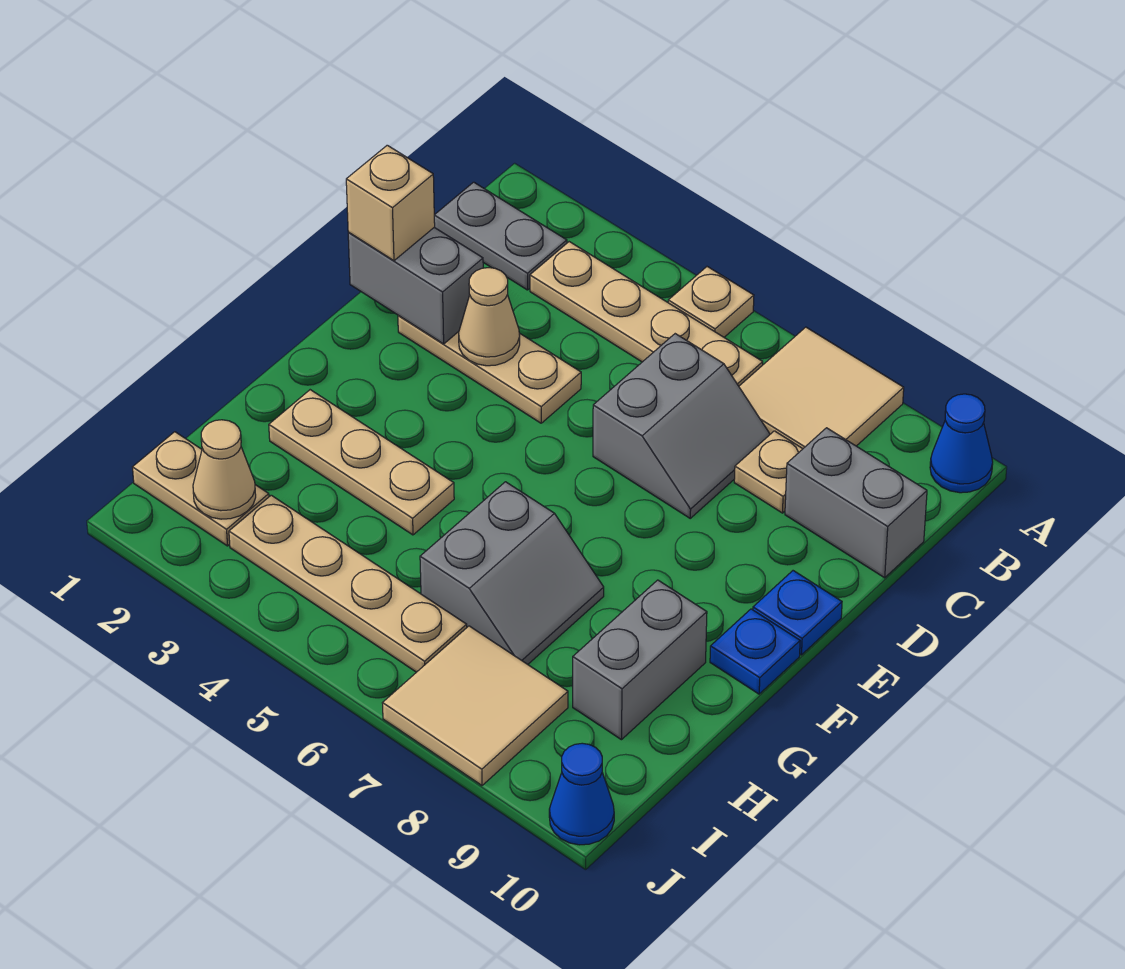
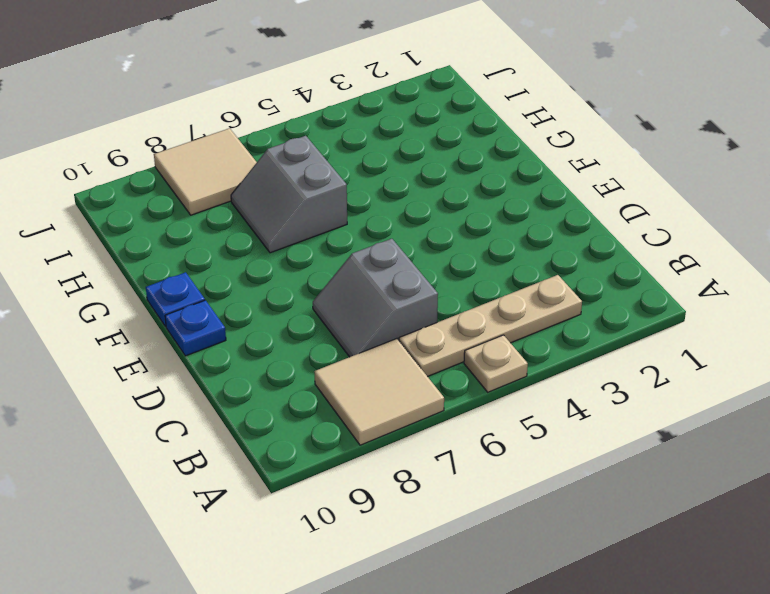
none -> blue cone A10 level 1
none -> grey plate B1:B2 level 1
none -> tan plate C8 level 1

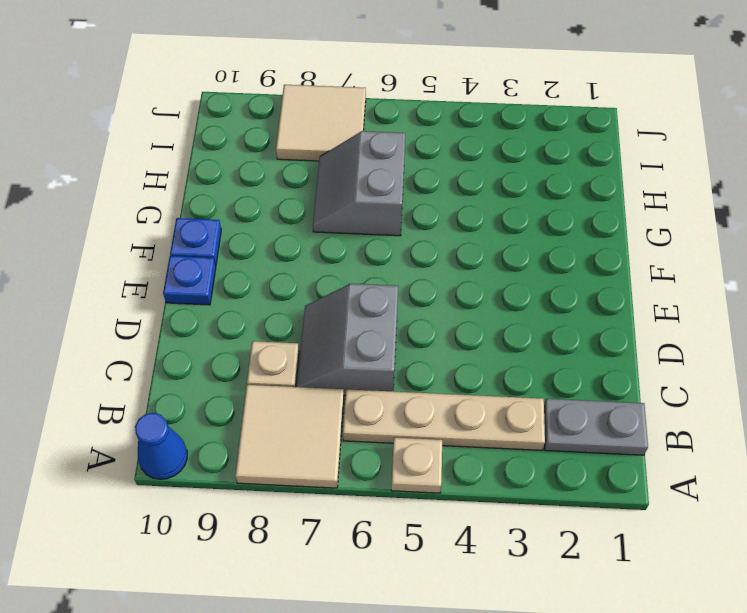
none -> grey brick C9:C10 level 1
none -> tan plate D2:D4 level 1
none -> tan plate G2:G4 level 1

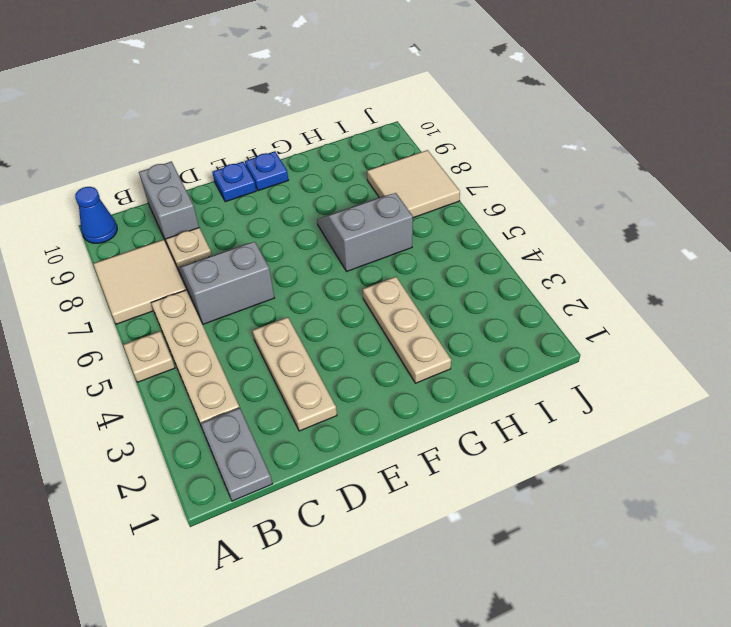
none -> grey brick G9:H9 level 1
none -> tan plate I1:I2 level 1
none -> tan plate I3:I6 level 1

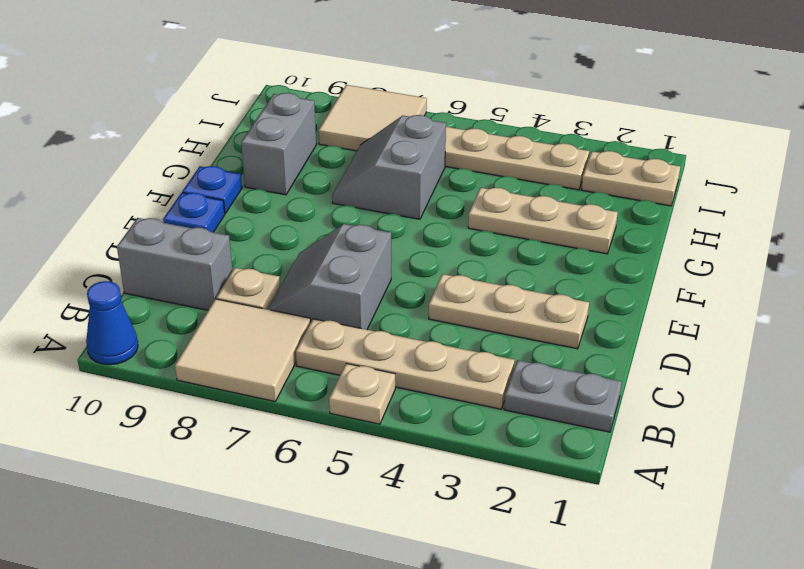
none -> blue cone J10 level 1
none -> grey brick D1:D2 level 2
none -> tan cone D3 level 2

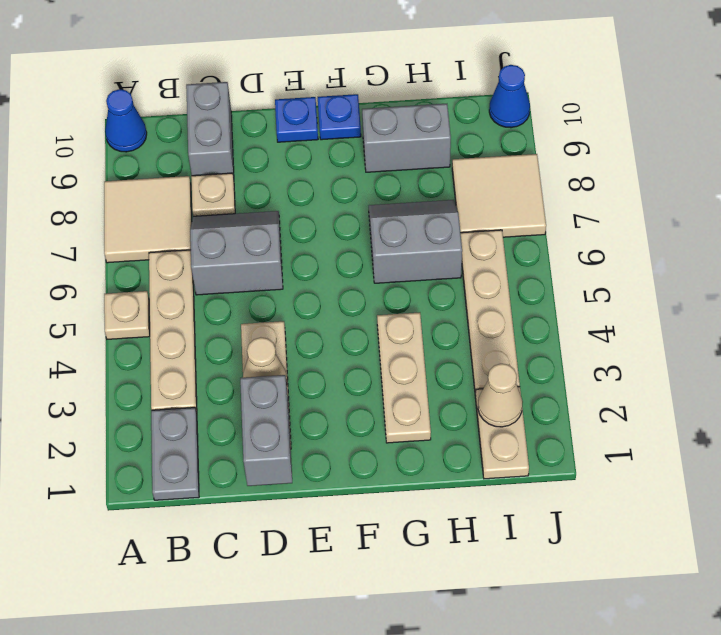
none -> tan brick D1 level 3

